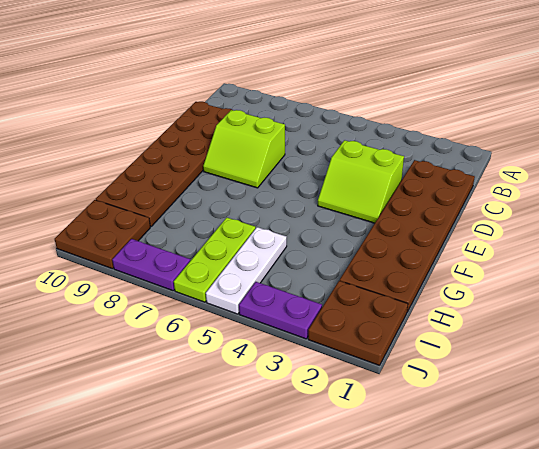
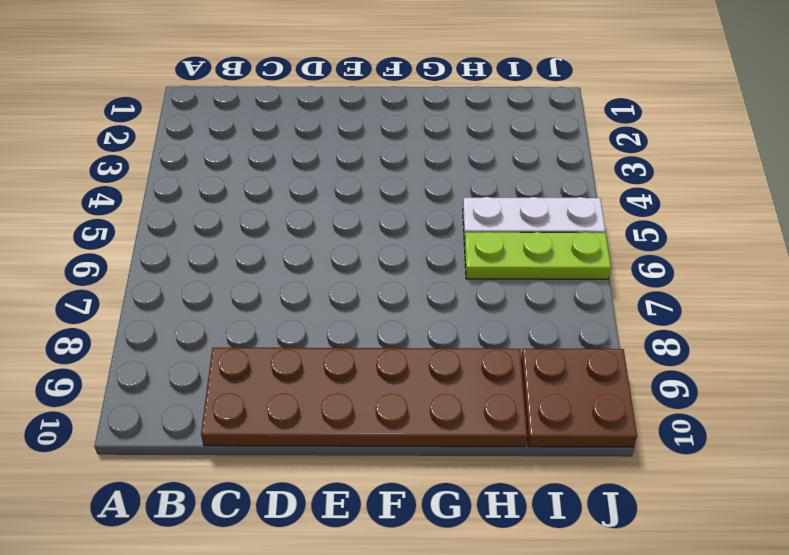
none -> brown plate C1:H2 level 1
none -> lime slope D3:E4 level 1 top D

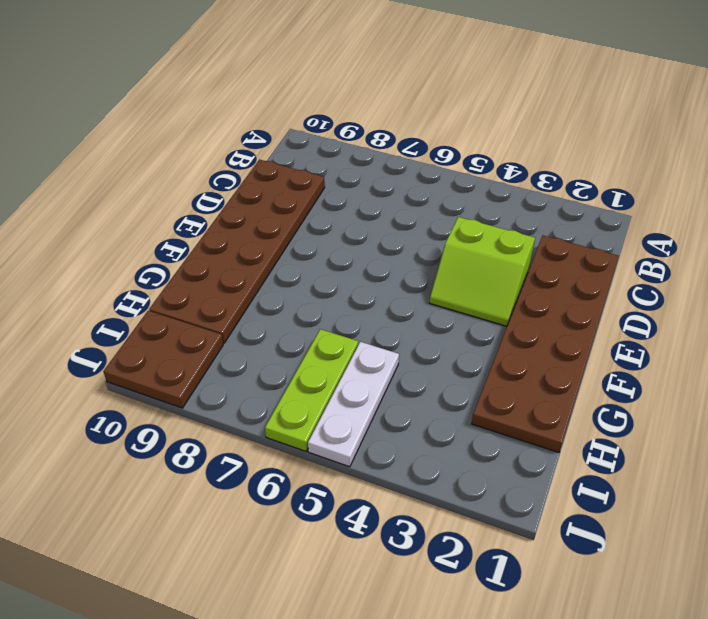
none -> lime slope D7:E8 level 1 top D
none -> brown plate I1:J2 level 1

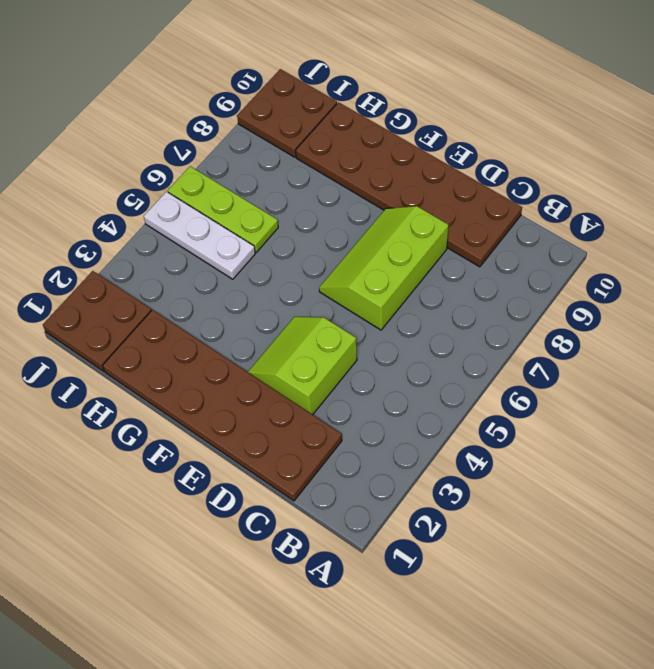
lime slope D6:E8 level 1 top D -> lime slope D7:E8 level 1 top D
none -> purple plate J3:J4 level 1
none -> purple plate J7:J8 level 1

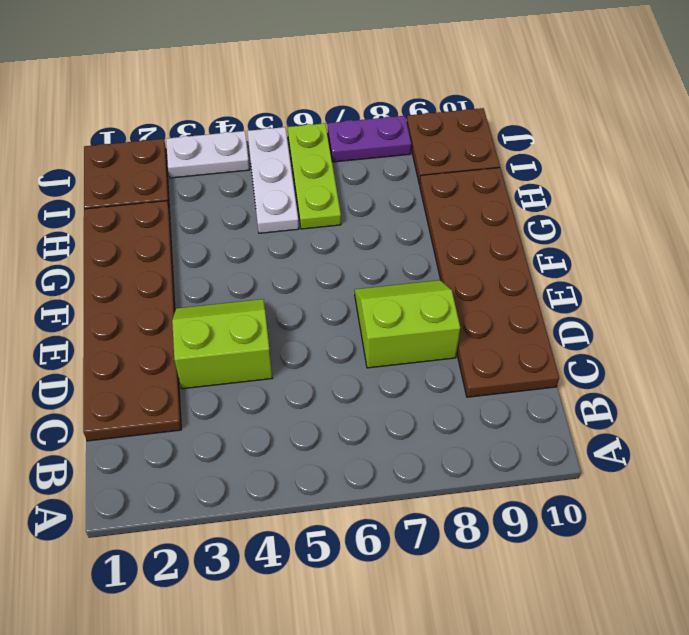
white plate J3:J4 level 1 -> purple plate J3:J4 level 1

